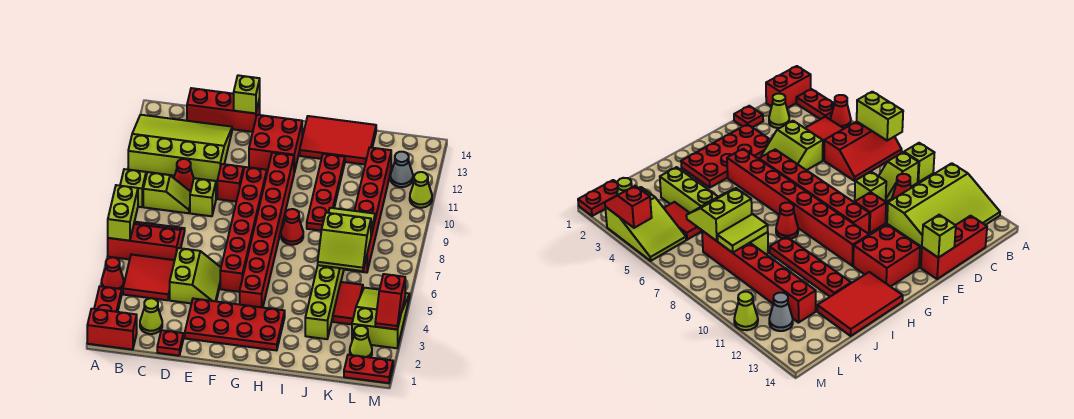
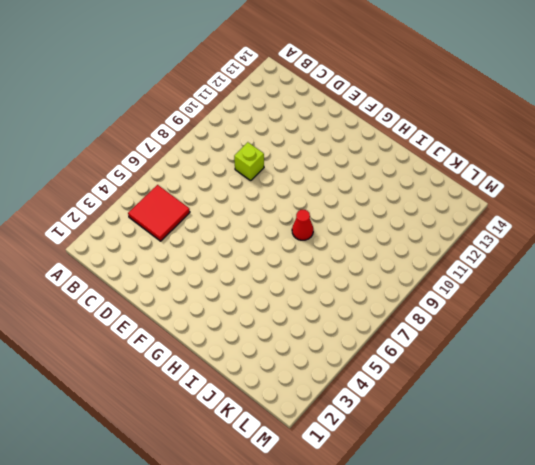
none -> red brick A1:B1 level 1
none -> red plate A2:A3 level 1
none -> red cone A4 level 1
none -> red slope A6:C7 level 1 top 6

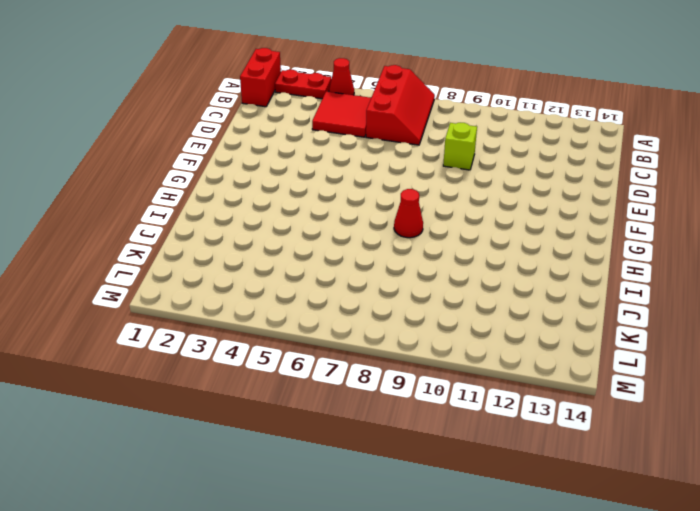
none -> lime brick A9 level 1
none -> lime slope A11:D13 level 1 top 11
none -> lime slope B9:C9 level 1 top B
none -> lime cone C2 level 1

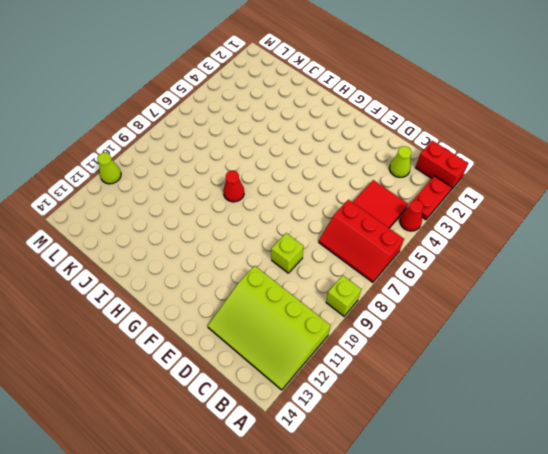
none -> lime slope B9:C9 level 1 top B
none -> red cone C10 level 1
none -> red brick C14:E14 level 1
none -> red plate D1 level 1

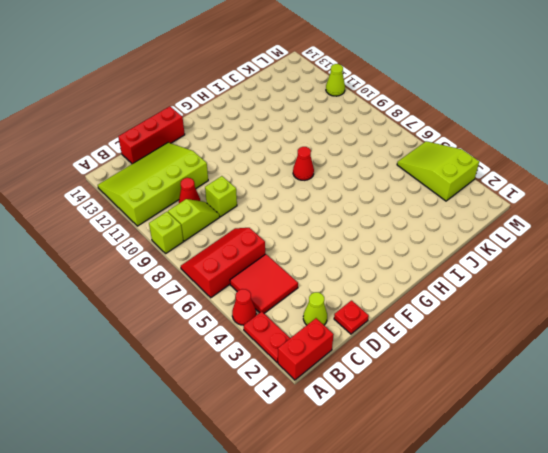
none -> lime slope D4:E5 level 1 top D
none -> red plate E2:H3 level 1
none -> red brick E10 level 1
none -> red brick F5:F10 level 1

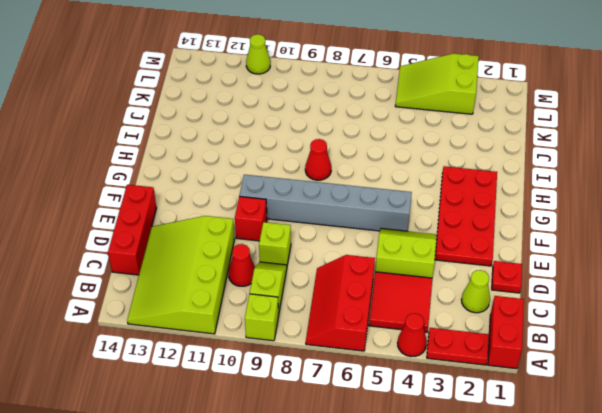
grey brick F5:F10 level 1 -> red brick F5:F10 level 1
none -> red brick F12:G13 level 1
none -> red brick G4:G11 level 1
none -> red tile H13:J14 level 1
none -> red plate I9:I12 level 1

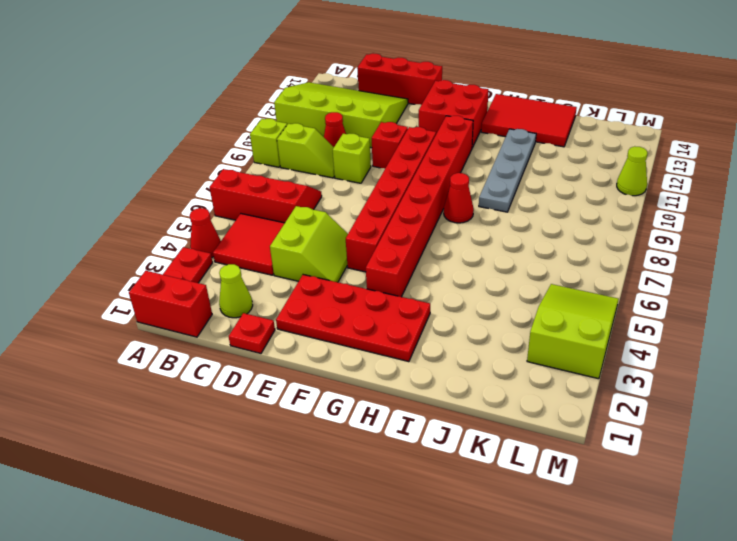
grey plate I9:I12 level 1 -> red plate I9:I12 level 1
none -> lime brick J3:J8 level 1
none -> red tile K4:K5 level 1
none -> red brick K7:K12 level 1
none -> red plate L1:M1 level 1

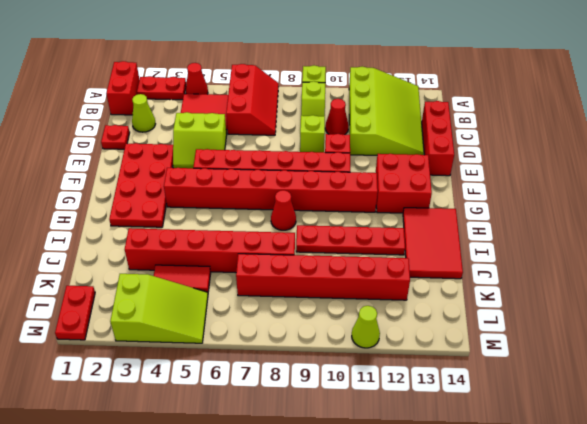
red brick J3:J8 level 1 -> lime brick J3:J8 level 1
none -> lime cone L2 level 1
none -> grey cone L12 level 1
none -> lime brick A6:A7 level 2
none -> lime brick E14 level 2

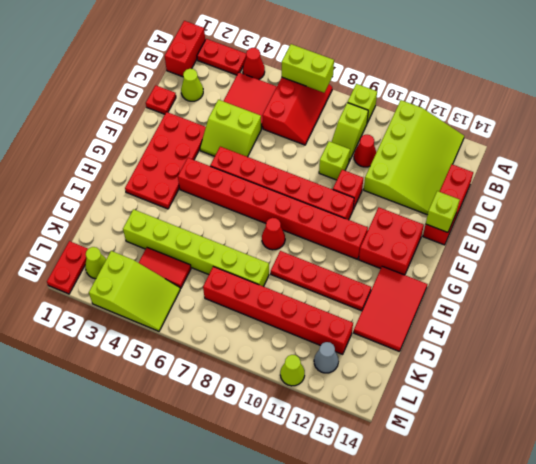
none -> lime slope J6:K7 level 2 top 7
none -> lime tile J8:K8 level 2
none -> red slope M3:M4 level 2 top 4

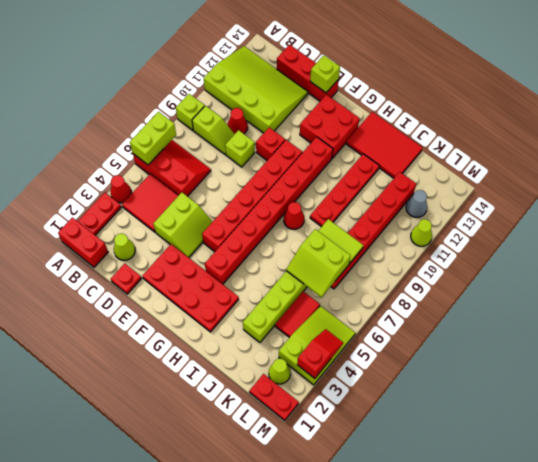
red slope M3:M4 level 2 top 3 -> red slope M3:M4 level 2 top 4

